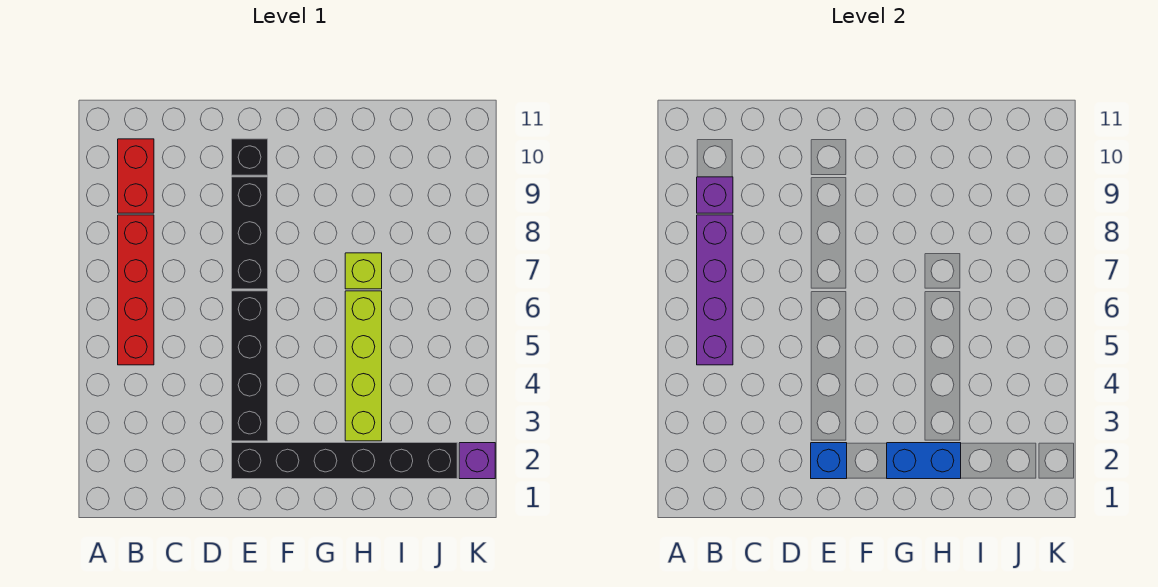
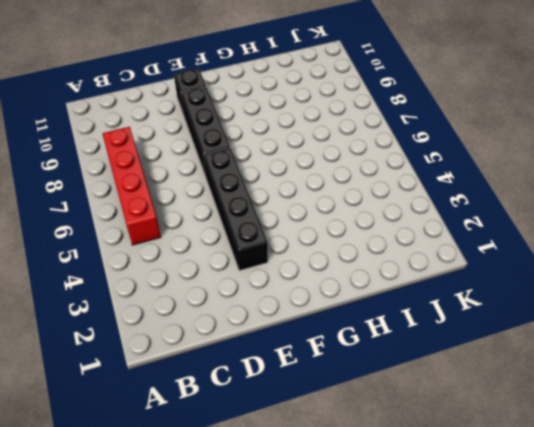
none -> red brick B9:B10 level 1
none -> black brick E2:J2 level 1
none -> lime brick H3:H6 level 1

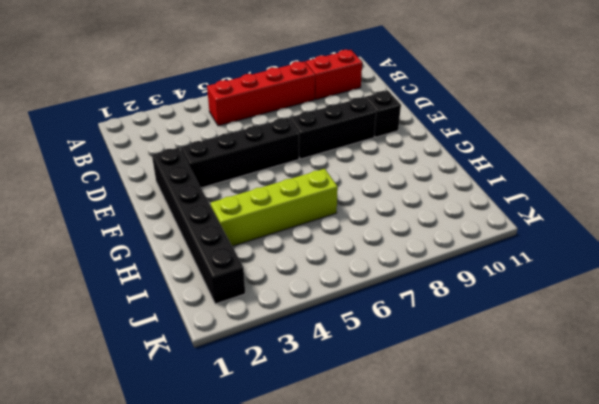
none -> lime brick H7 level 1
none -> purple brick K2 level 1
none -> purple brick B5:B8 level 2

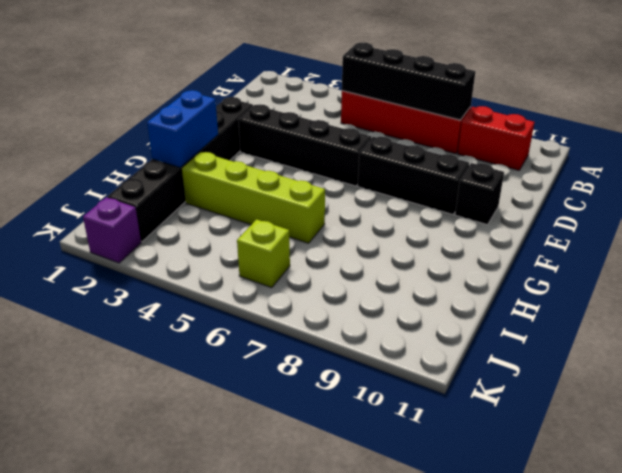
black brick B5:B8 level 2 -> purple brick B5:B8 level 2
lime brick J6 level 1 -> lime brick H7 level 1
none -> purple brick B9 level 2
none -> blue brick E2 level 2

